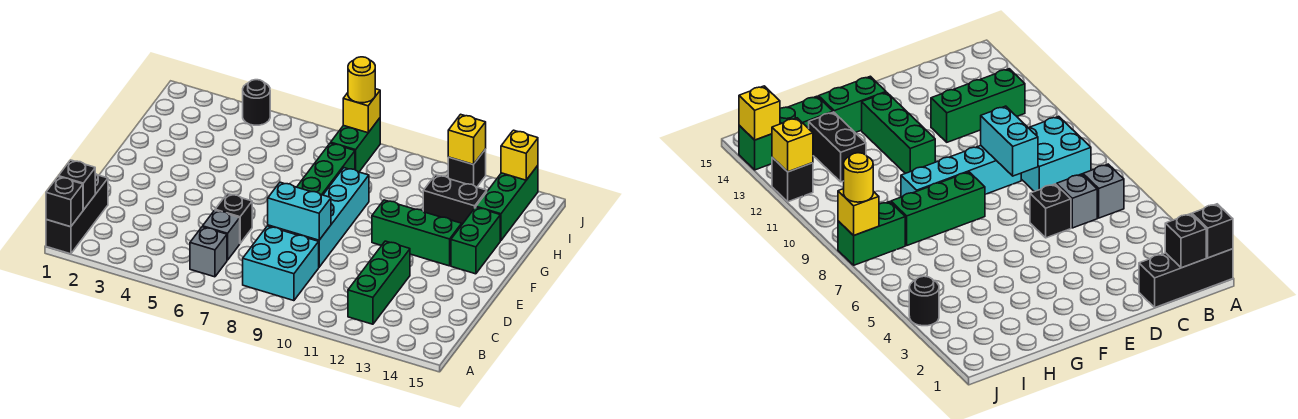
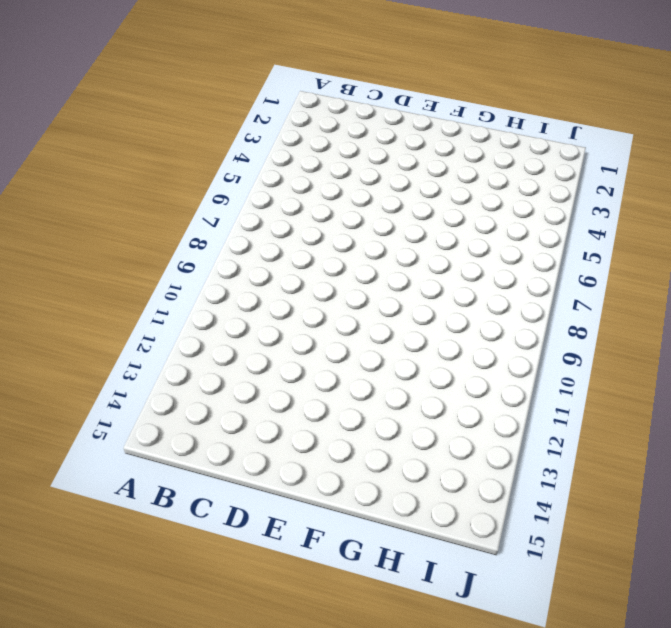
none -> black brick A1:C1 level 1
none -> grey brick B6 level 1
none -> cyan brick B8:C9 level 1

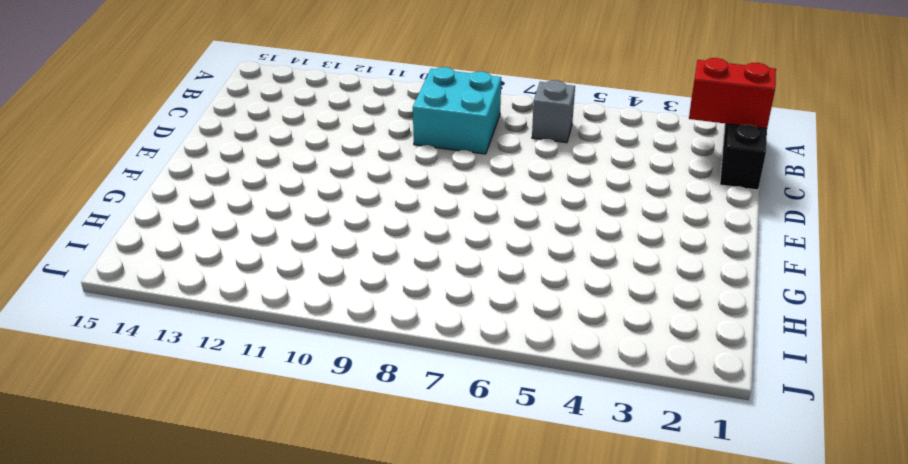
red brick B1:B2 level 2 -> black brick B1 level 2
none -> green brick B12:D12 level 1
none -> grey brick C6 level 1
none -> black brick D6 level 1

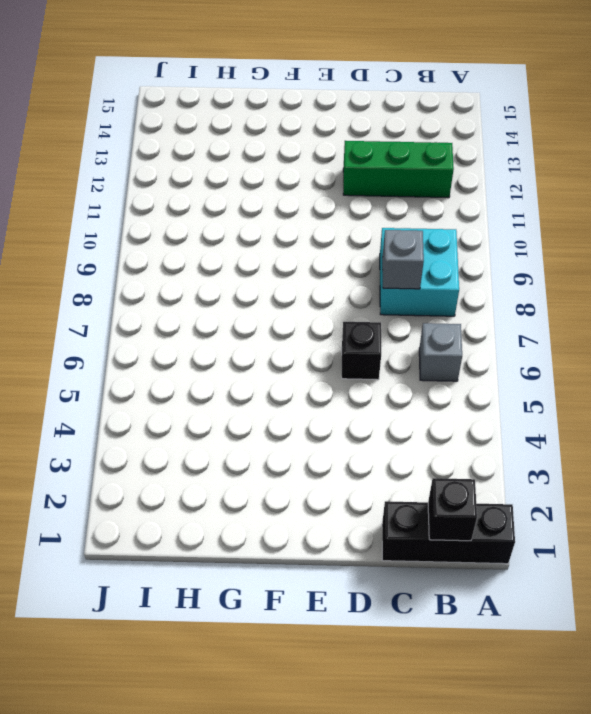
grey brick C8 level 2 -> grey brick C6 level 1
none -> cyan brick D9:G9 level 1
none -> green brick F8:H8 level 1
none -> green brick F11:F13 level 1

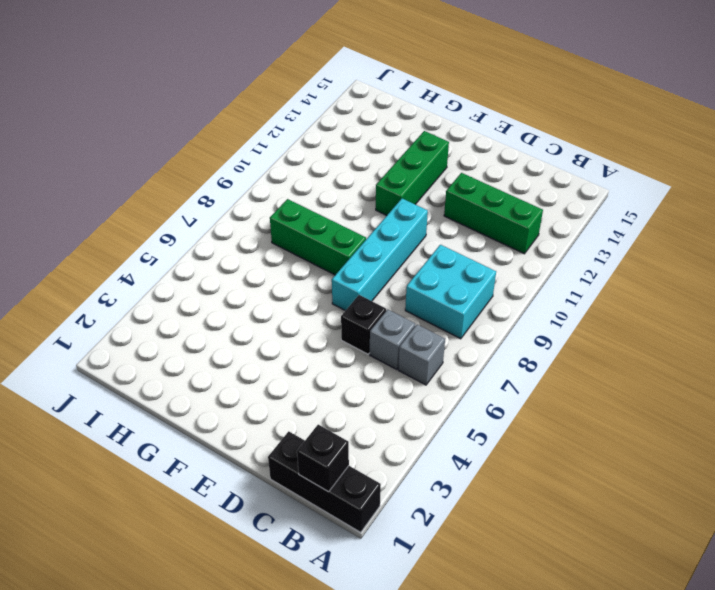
cyan brick E7:E10 level 1 -> cyan brick D9:G9 level 1
none -> green brick F14:G14 level 1
none -> black brick H12:H13 level 1
none -> green brick H14:J14 level 1

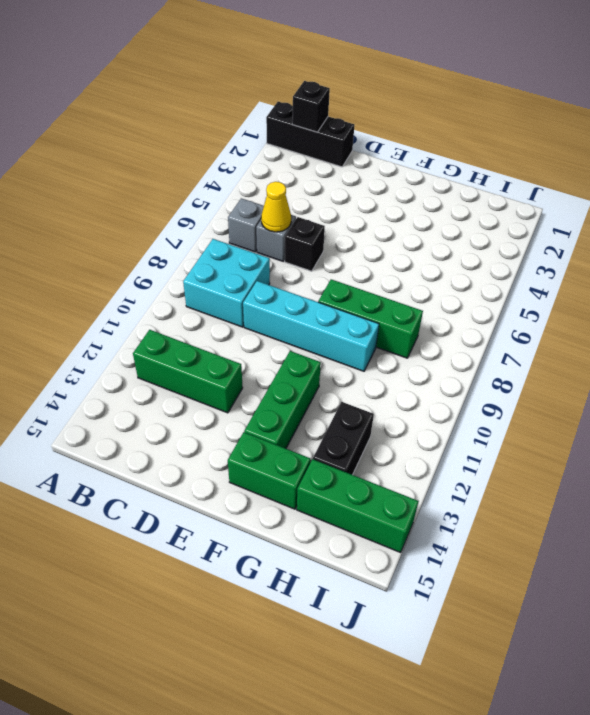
yellow cone C6 level 2 -> none
none -> green brick I8:J8 level 1
none -> black round brick J4 level 1
none -> black brick J12 level 1

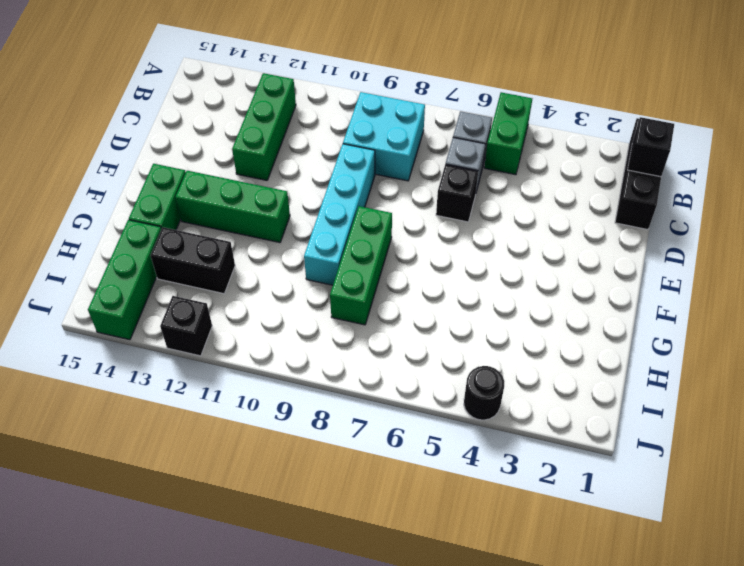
green brick A5:B5 level 1 -> green brick I8:J8 level 1
none -> black brick A1 level 2
none -> cyan brick D8:D9 level 2
none -> yellow brick J8 level 2

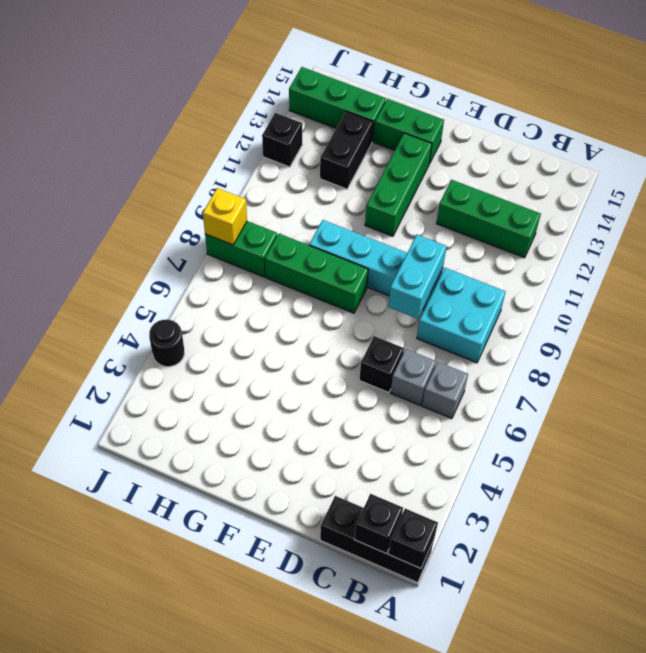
none -> yellow brick J12 level 2
none -> yellow brick J14 level 2
none -> yellow round brick J8 level 3

